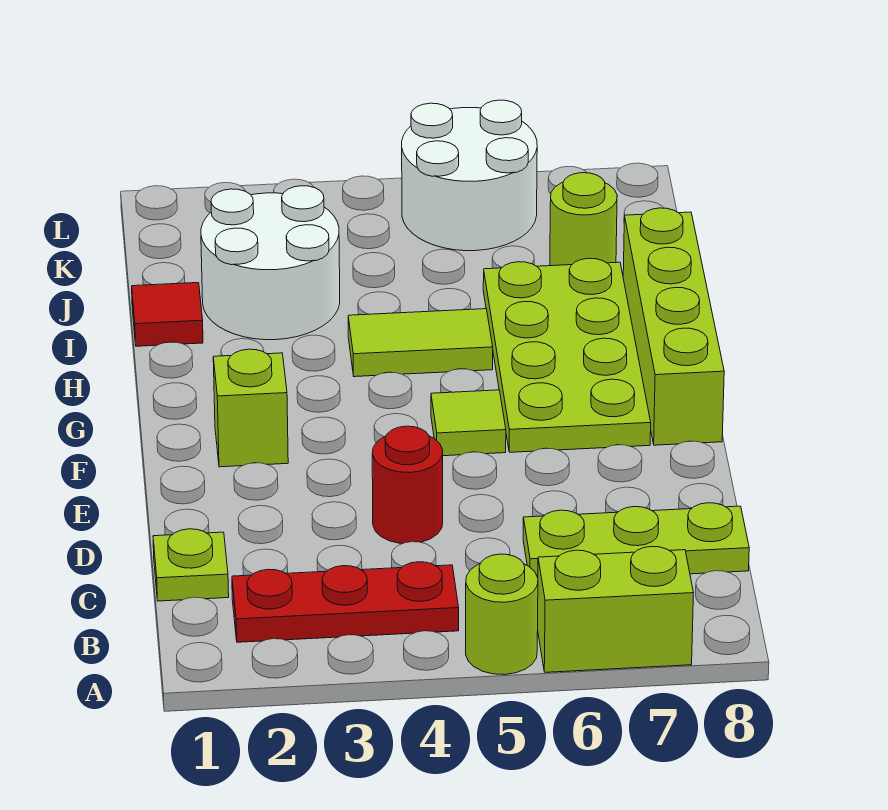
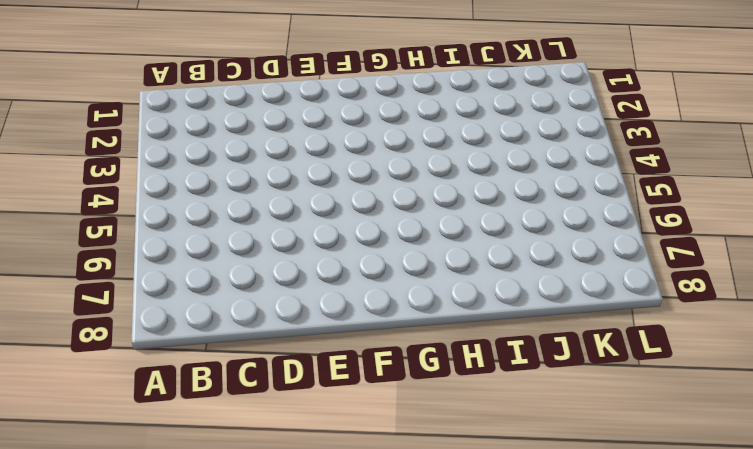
none -> lime round brick A5 level 1
none -> lime brick A6:A7 level 1
none -> red plate B2:B4 level 1

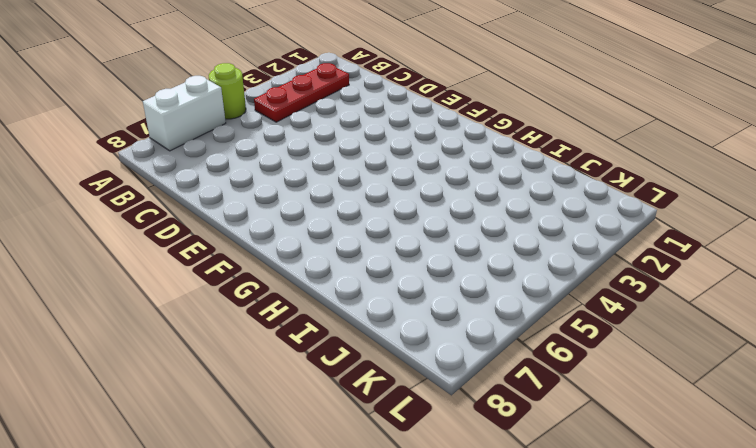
white brick A6:A7 level 1 -> lime brick A6:A7 level 1
none -> lime plate C1 level 1
none -> lime plate C6:C8 level 1
none -> red round brick D4 level 1

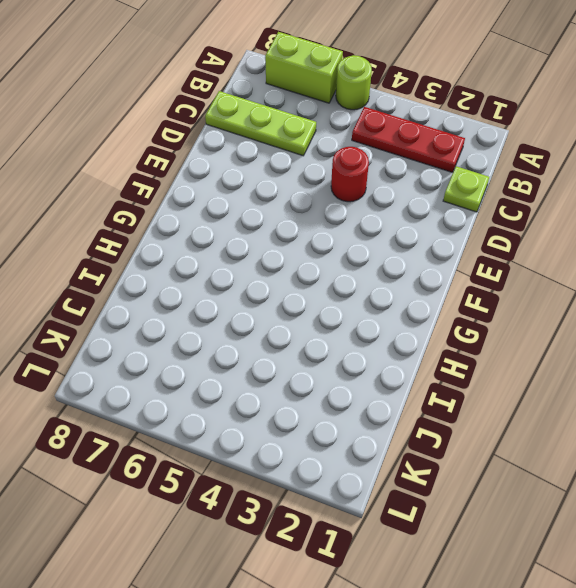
none -> lime brick F2 level 1
none -> lime tile F5 level 1
none -> lime plate F6:I7 level 1

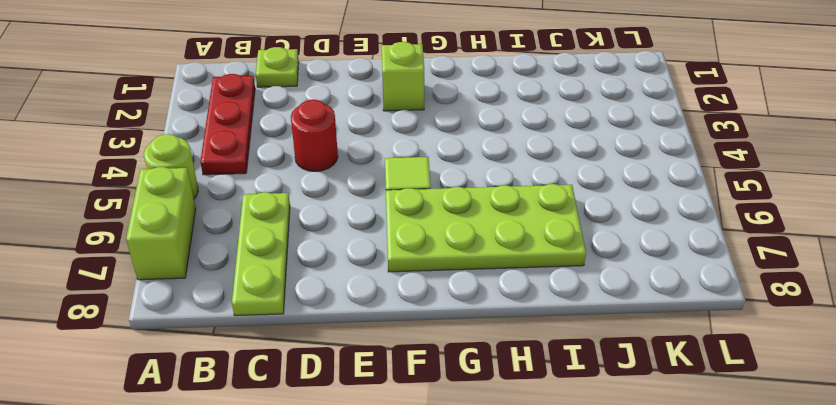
none -> lime brick F8:I8 level 1
none -> lime tile H4:H5 level 1
none -> red tile I1 level 1

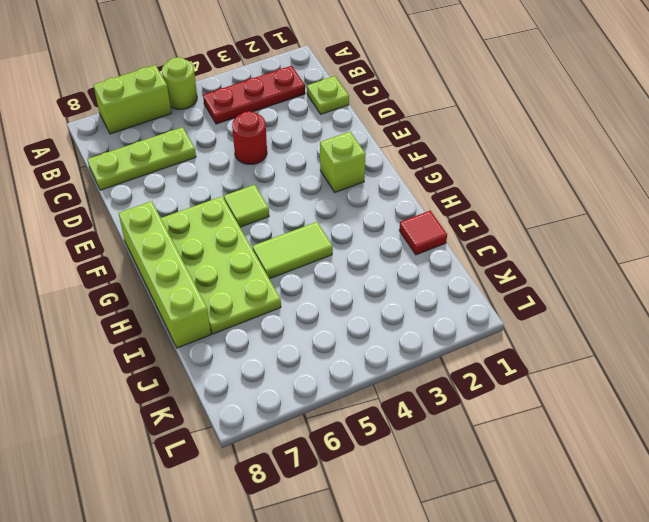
none -> white round brick I2:J3 level 1
none -> lime round brick J7 level 1
none -> white round brick K5:L6 level 1

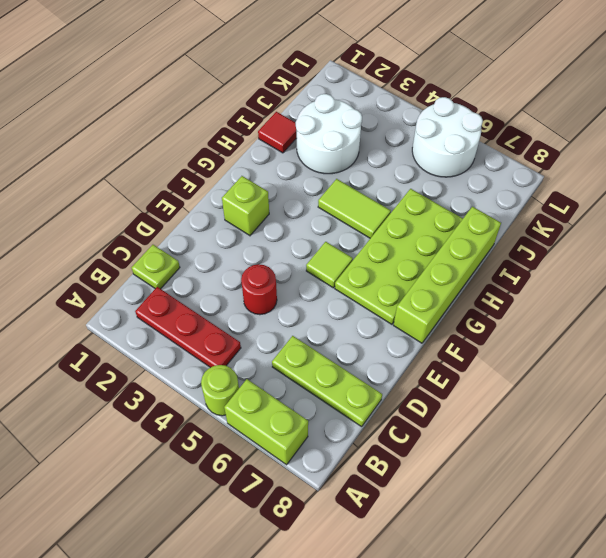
none -> lime round brick J7 level 1

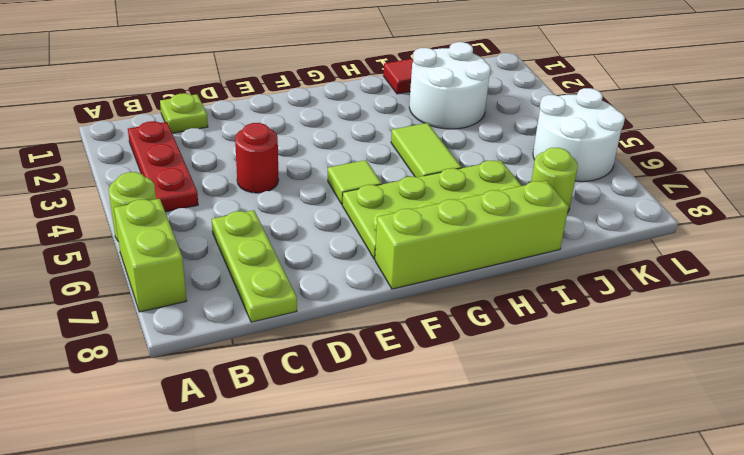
none -> lime brick F2 level 1

